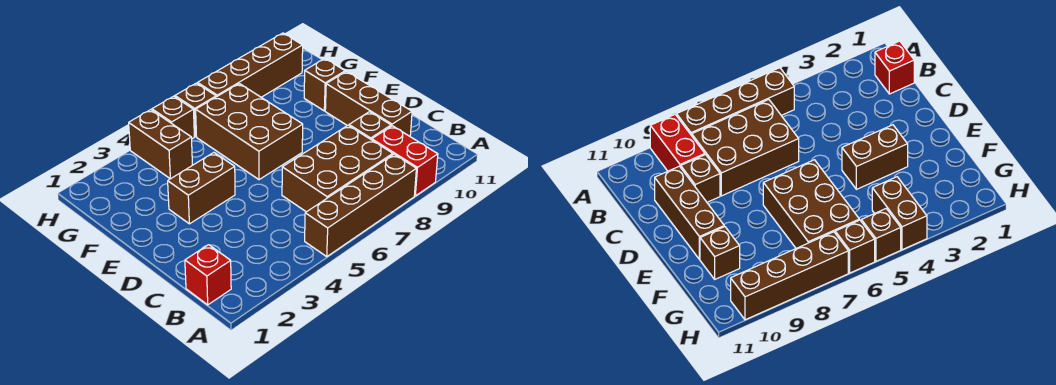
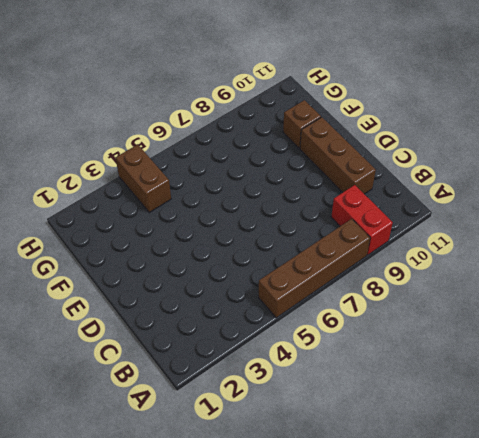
none -> red brick B1 level 1
none -> brown brick B6:C8 level 1
none -> brown brick C9 level 1

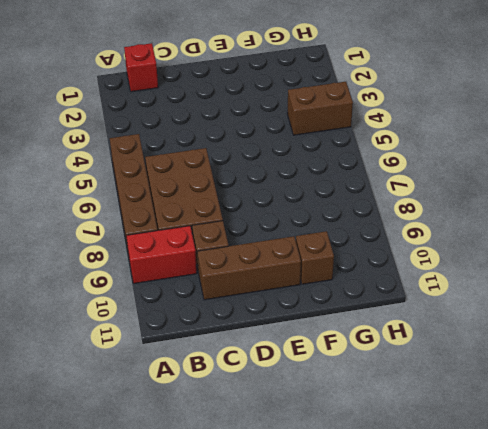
none -> brown brick E3:E4 level 1
none -> brown brick E6:G7 level 1
none -> brown brick H5 level 1

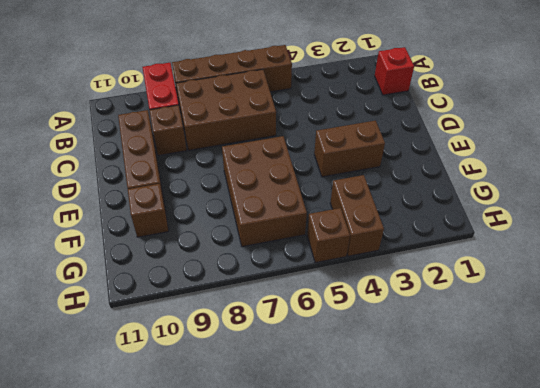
none -> brown brick H6 level 1
none -> brown brick H7:H10 level 1

